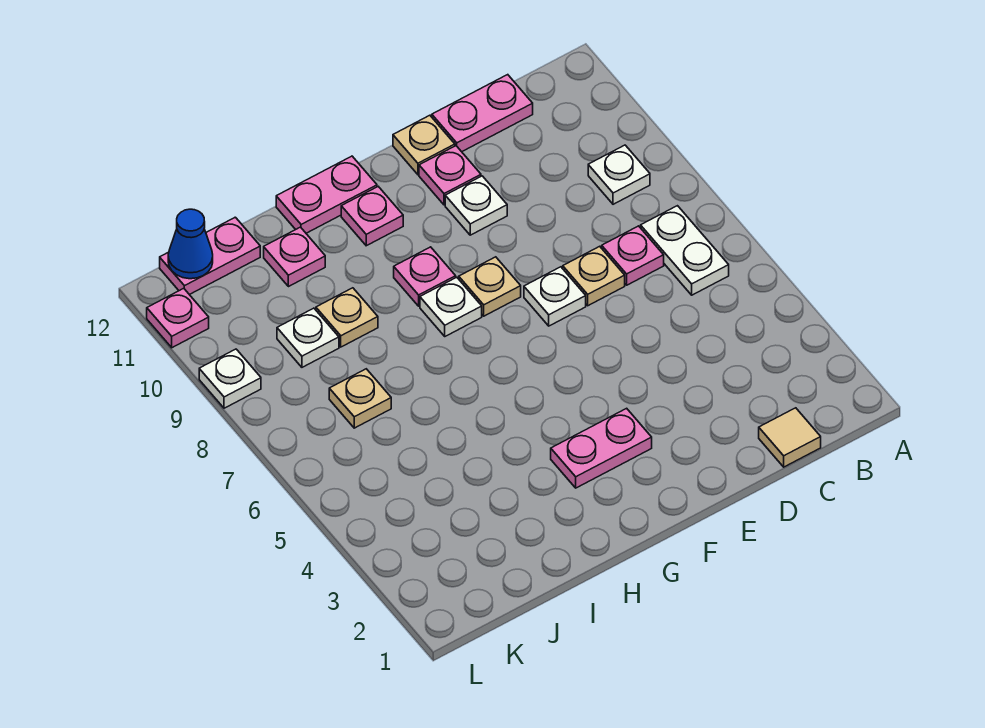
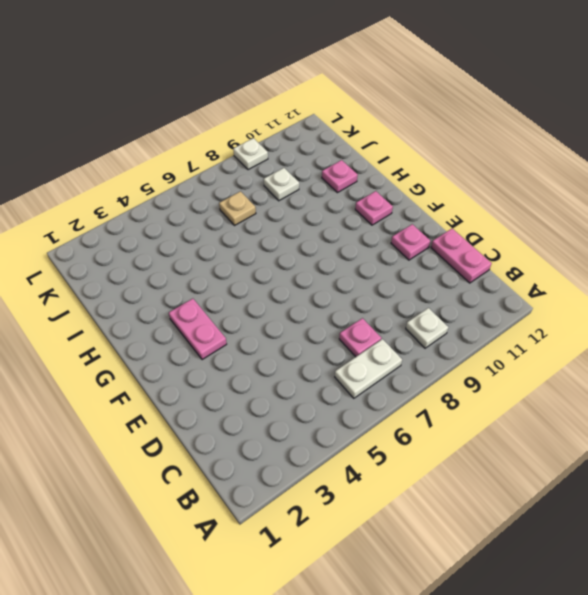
none -> tan tile C1 level 1
none -> tan plate D7 level 1
none -> white plate E7 level 1

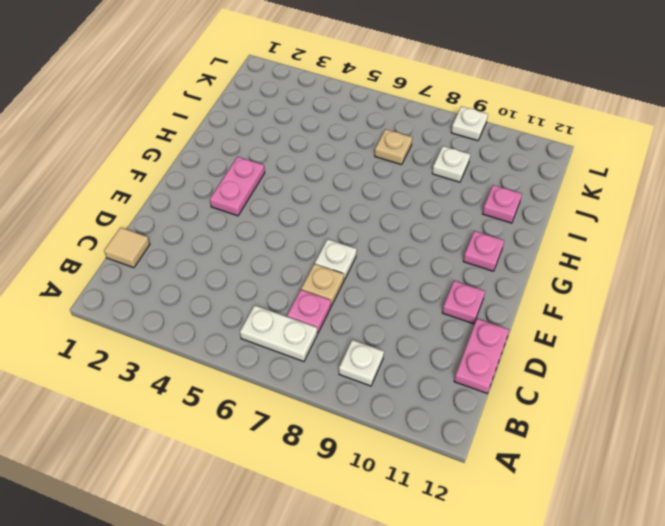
none -> white plate E10 level 1
none -> tan plate E12 level 1
none -> tan plate F8 level 1

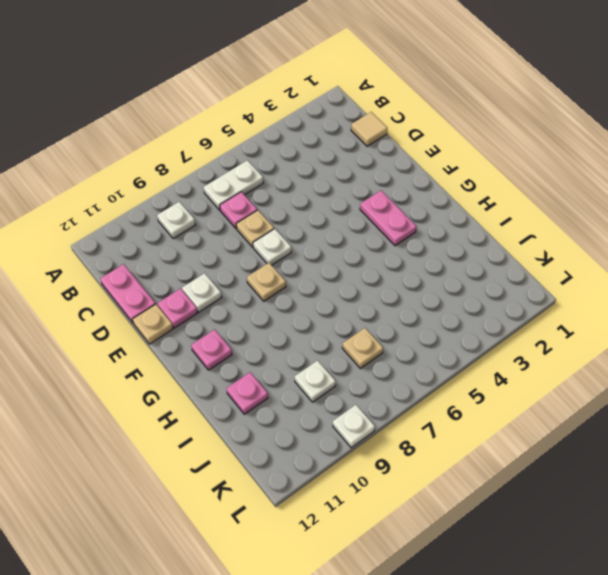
none -> white plate G8 level 1
none -> pink plate G9 level 1
none -> pink plate G12:H12 level 1

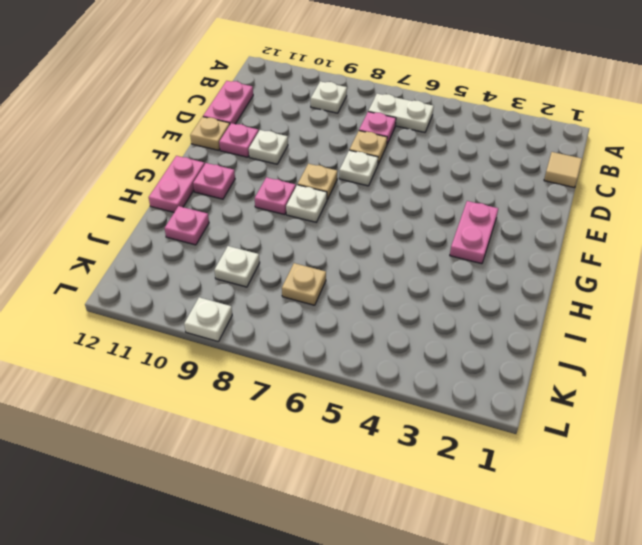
none -> tan plate I9 level 1
none -> pink plate J12:K12 level 1
none -> pink plate L11 level 1

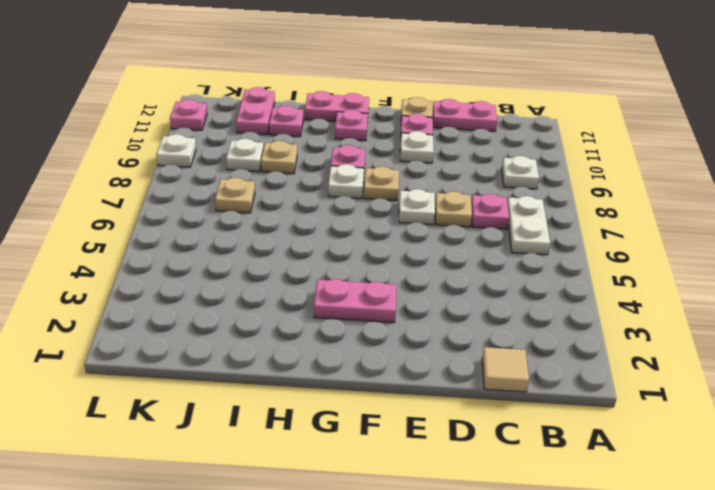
pink plate J11:J12 level 1 -> pink plate J12:K12 level 1
none -> blue cone K12 level 2

